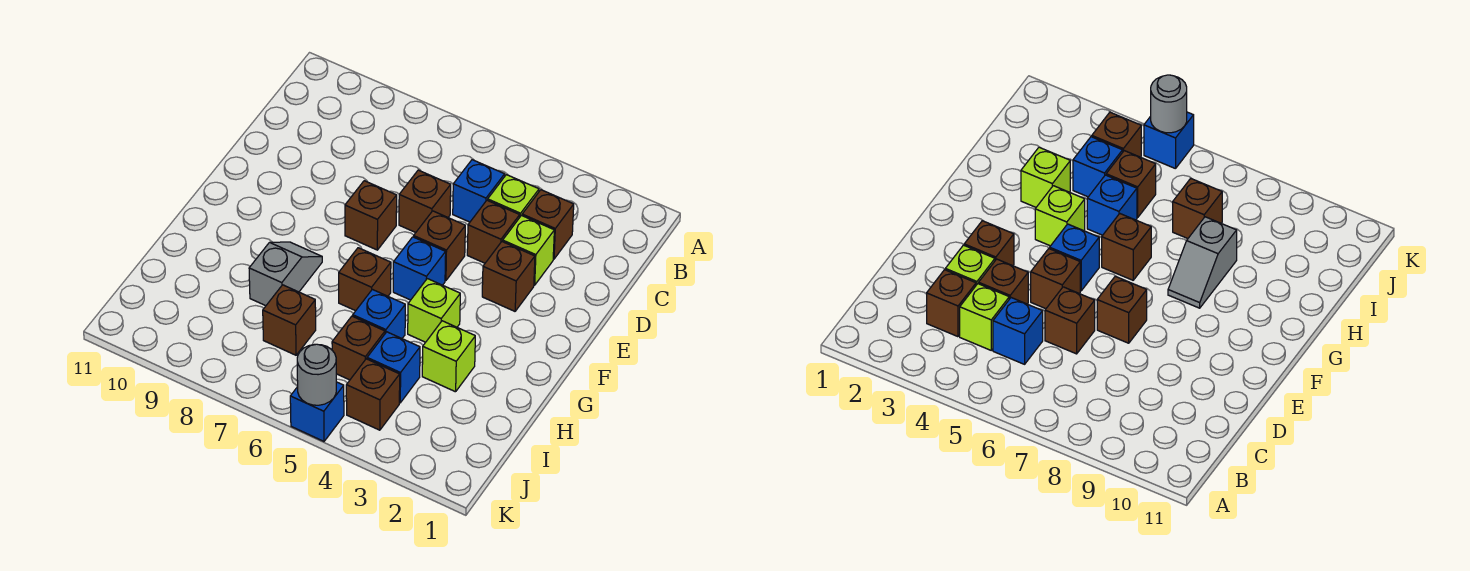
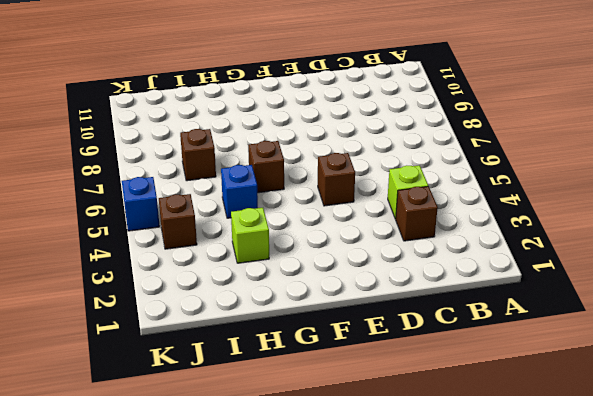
none -> blue brick C5 level 1
none -> lime brick D3 level 1
none -> brown brick D4 level 1

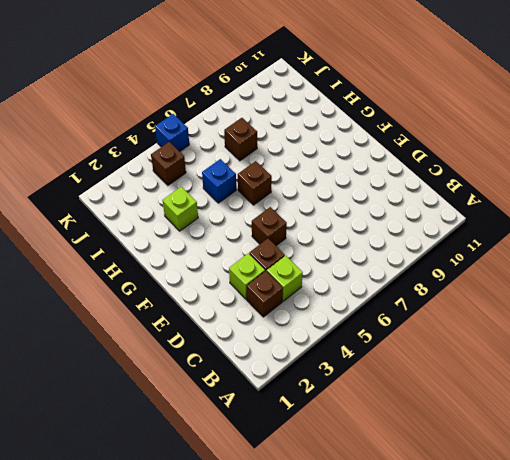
none -> blue brick C5 level 1
none -> brown brick D6 level 1
none -> brown brick E3 level 1

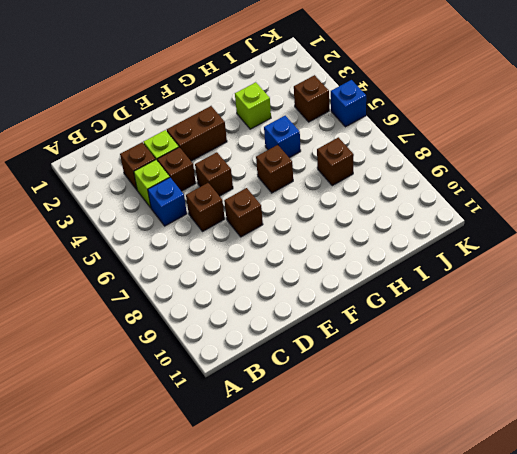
brown brick E3:F3 level 1 -> brown brick E3 level 1
none -> blue brick F5 level 1
none -> lime brick G4 level 1
none -> grey slope G8:H8 level 1 top H

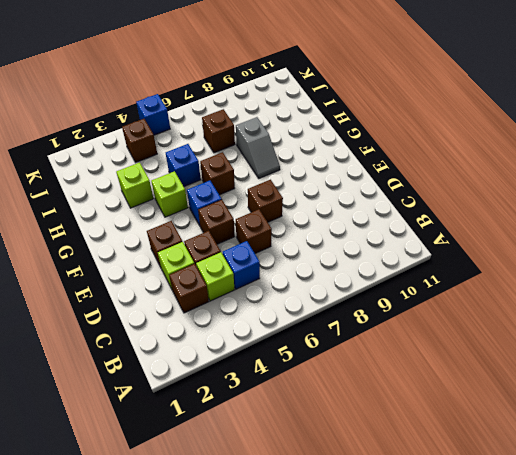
none -> blue brick I4 level 1
none -> brown brick I5 level 1
none -> grey round brick K5 level 2

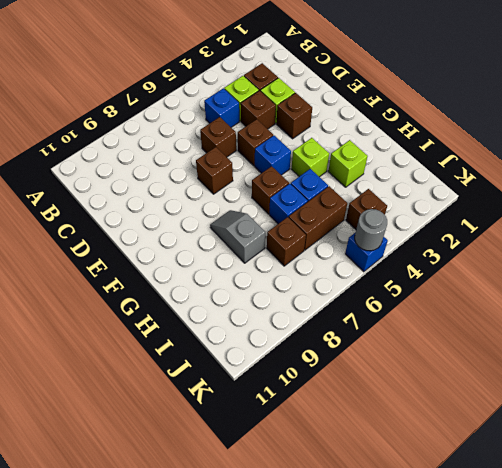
blue brick H6 level 1 -> blue brick I4 level 1
brown brick I5:I6 level 1 -> brown brick I5 level 1

